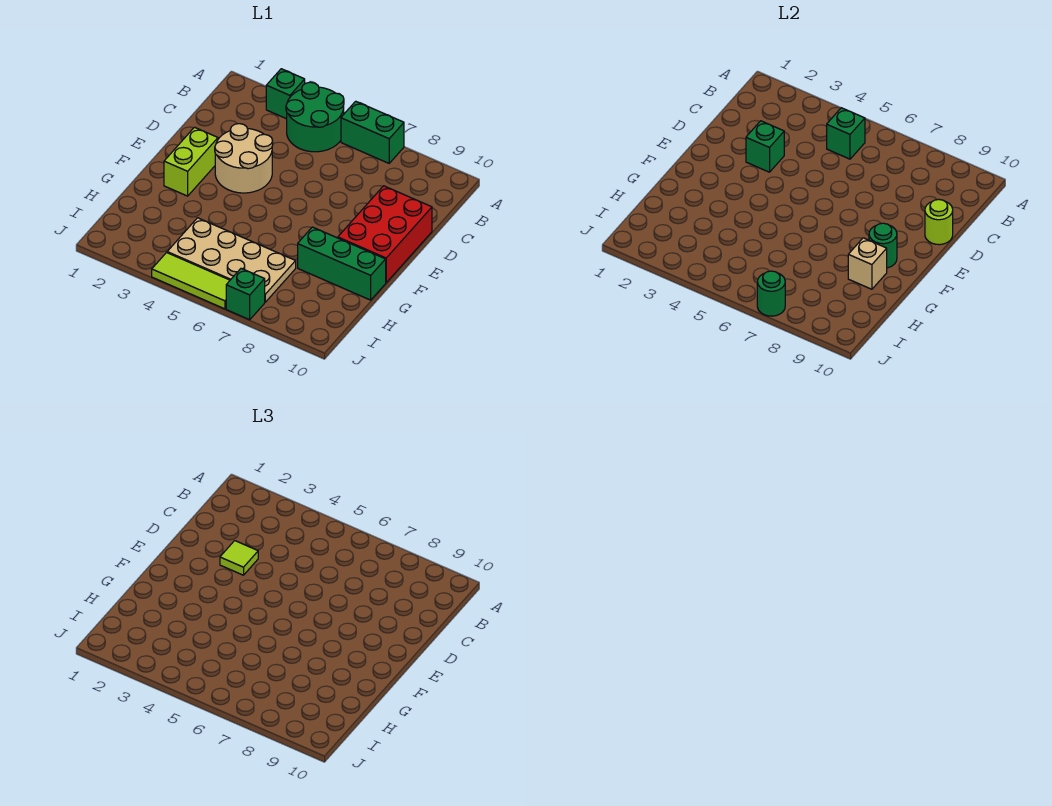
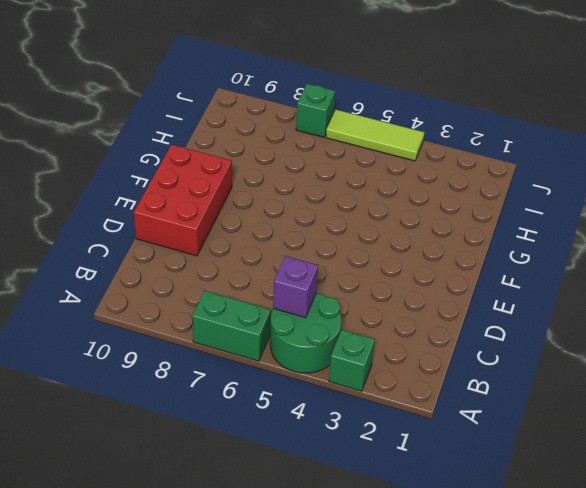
purple brick B5 level 2 -> green brick B5 level 2
none -> tan round brick D3:E4 level 1
none -> lime brick E2:F2 level 1
none -> green brick G8:G10 level 1

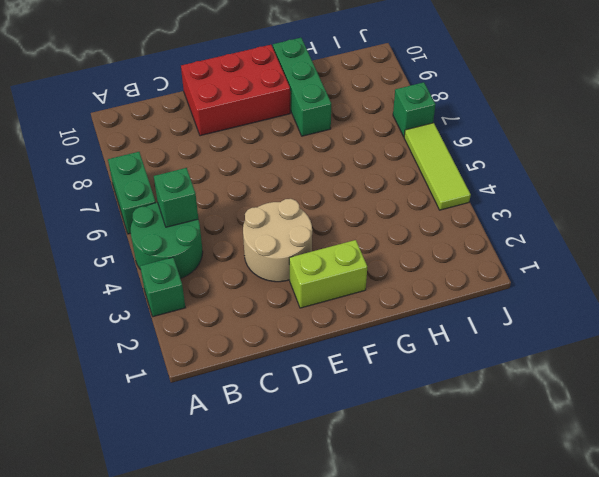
none -> tan plate H4:I7 level 1
none -> green brick D3 level 2
none -> lime round brick D10 level 2

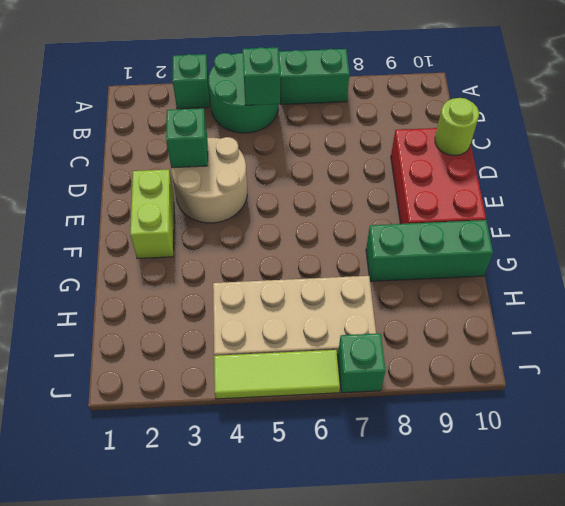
none -> green round brick F9 level 2
none -> tan brick G9 level 2
none -> green round brick J7 level 2

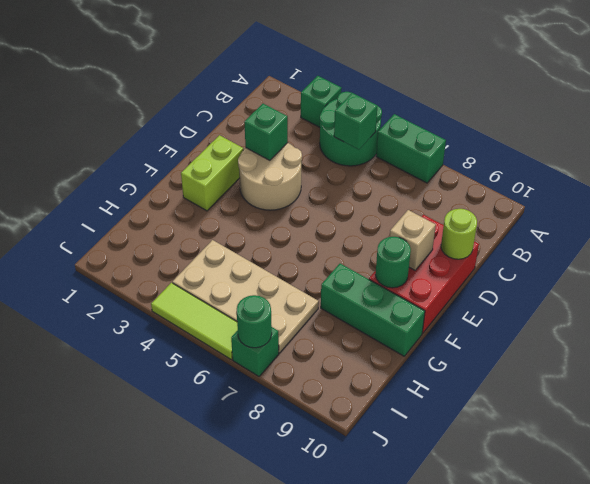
tan brick E9 level 2 -> tan brick G9 level 2
none -> lime tile D3 level 3

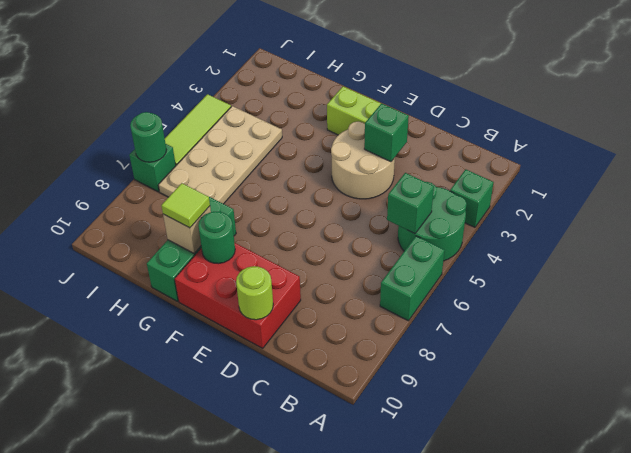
lime tile G9 level 3 -> lime tile D3 level 3

